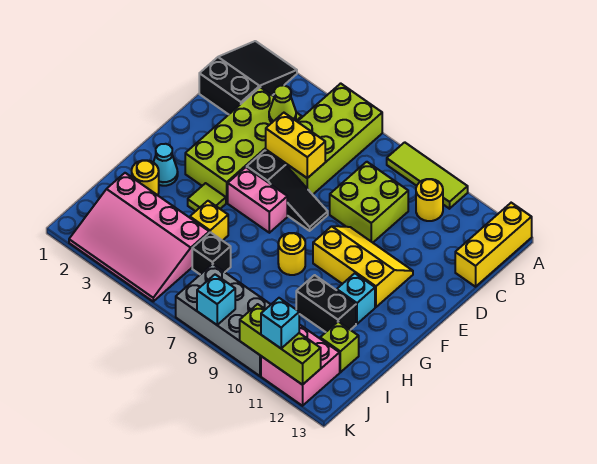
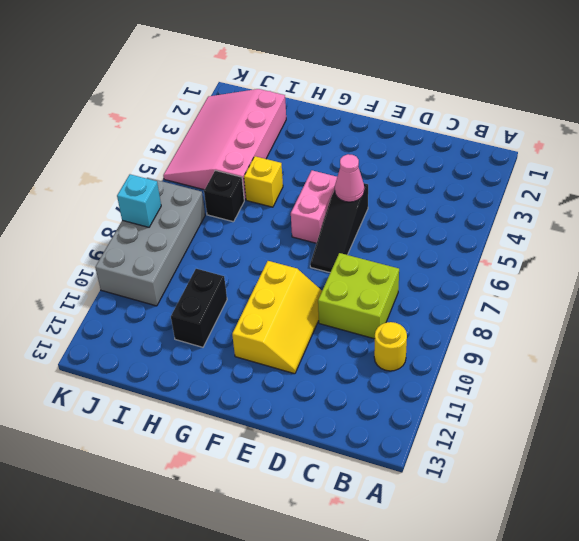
pink cone E5 level 2 -> none
none -> black slope A1:C2 level 1 top C
none -> lime brick A5:D6 level 1
none -> lime tile A8:A10 level 1

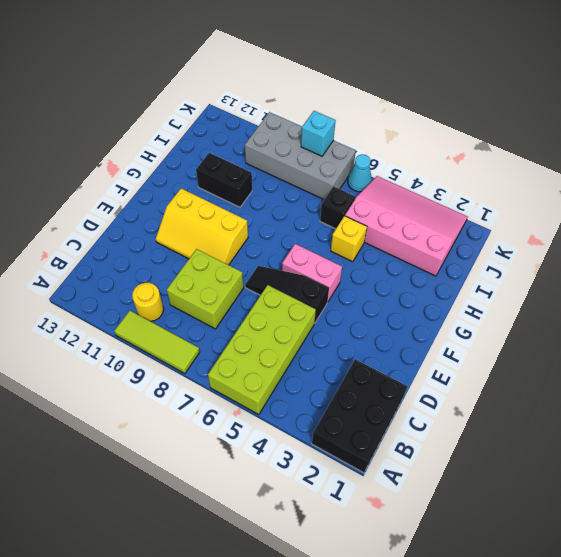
black brick A1:C2 level 1 -> black slope A1:C2 level 1 top C
cyan cone K6 level 1 -> cyan cone G2 level 1
none -> yellow brick A13:C13 level 1
none -> lime brick C3:F4 level 1
none -> lime tile G4 level 1

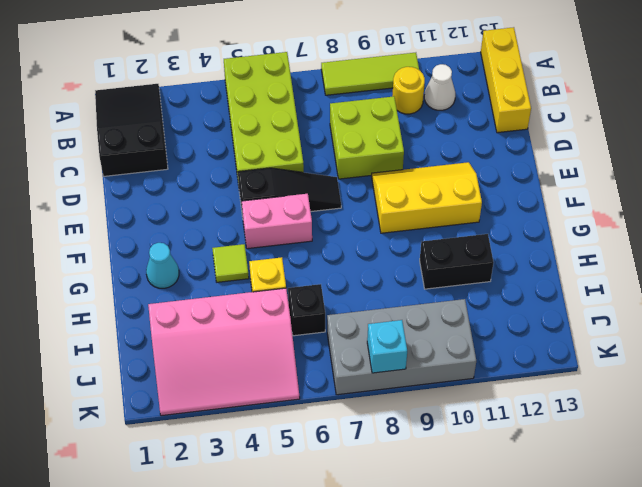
white cone B11 level 1 -> none
none -> lime brick C3:F4 level 1
none -> yellow round brick G8 level 1
none -> cyan brick G11 level 1

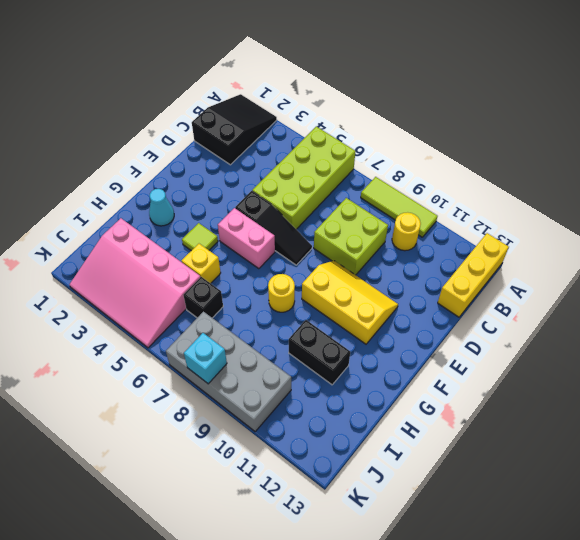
none -> lime brick C3:F4 level 1
none -> cyan brick G11 level 1
none -> yellow round brick H2 level 1

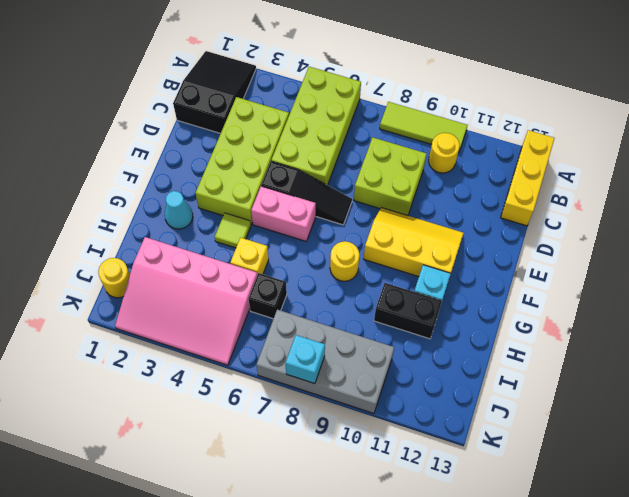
yellow round brick J1 level 1 -> yellow round brick H2 level 1
none -> lime brick I12 level 1
none -> pink brick J11:K12 level 1
none -> lime cone C4 level 2

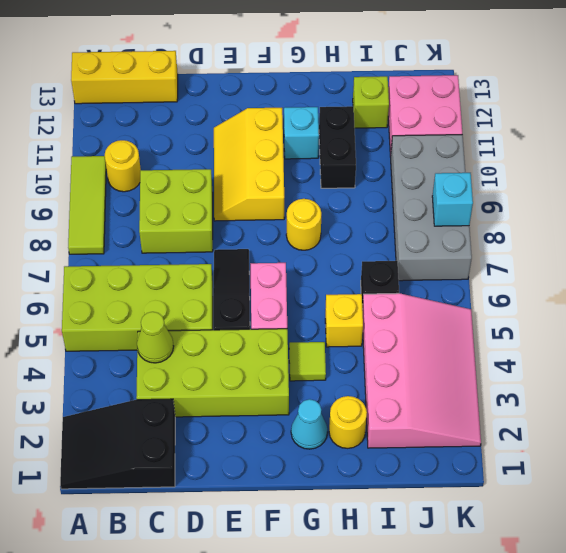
none -> yellow brick D5:D6 level 2
none -> lime brick K10:K12 level 2
none -> cyan brick K11 level 3

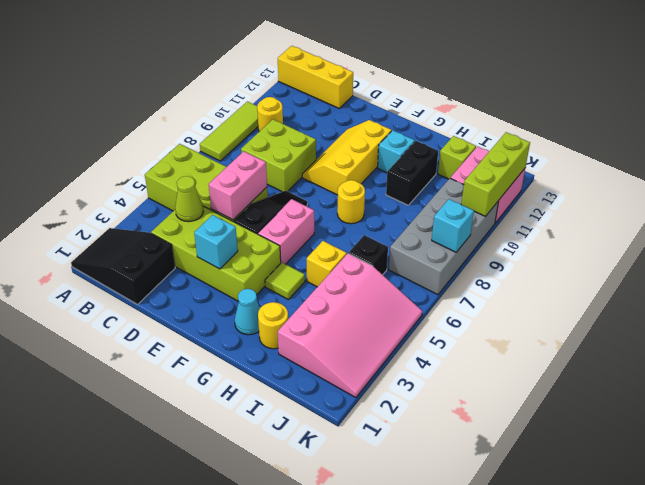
pink brick D5:D6 level 2 -> yellow brick D5:D6 level 2
cyan brick E3 level 2 -> cyan brick K11 level 3

